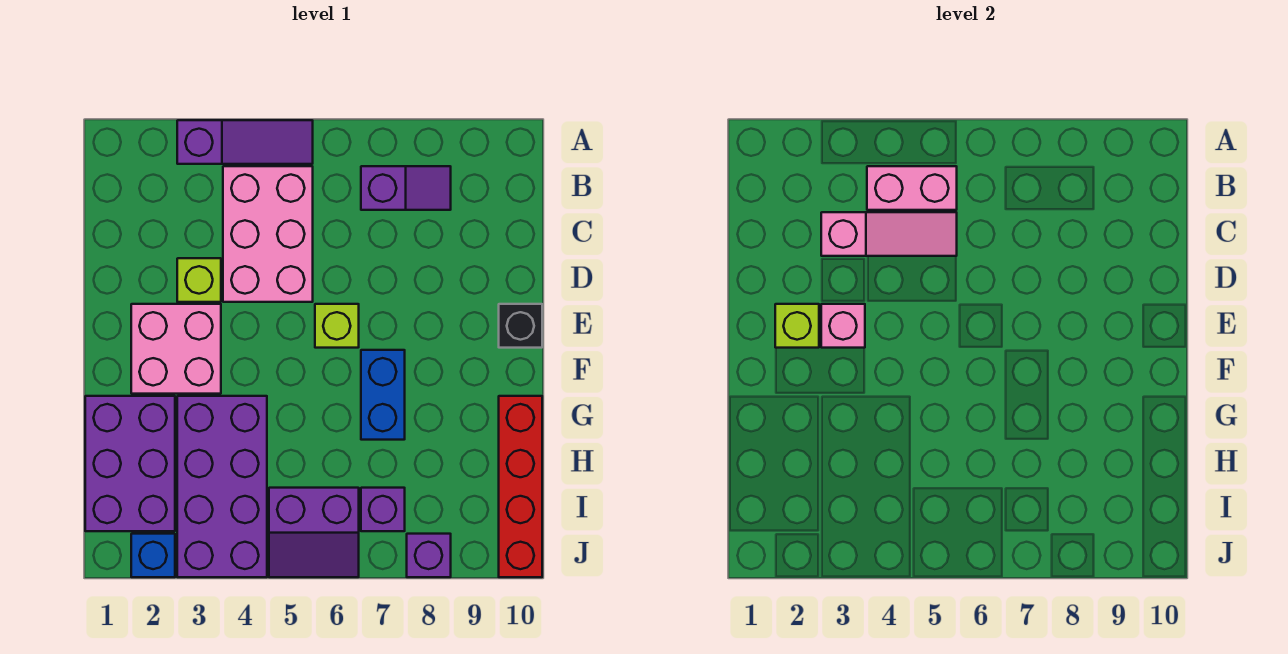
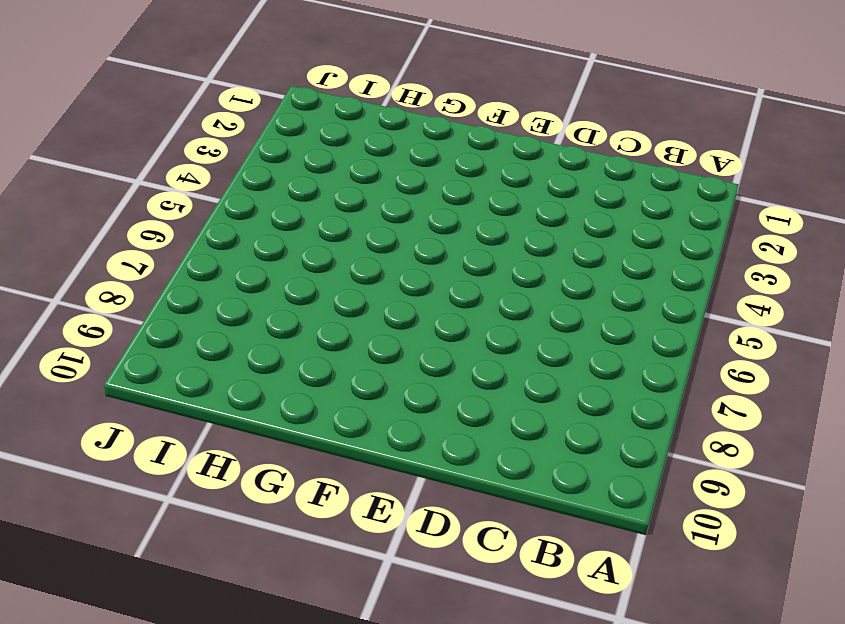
none -> purple slope A3:A5 level 1 top 3
none -> pink brick B4:D5 level 1
none -> purple slope B7:B8 level 1 top 7

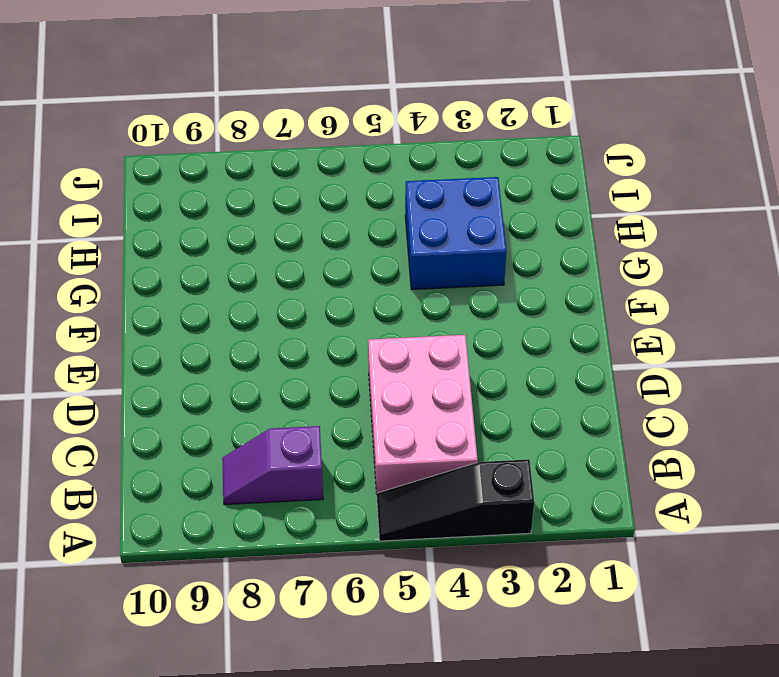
black slope A3:A5 level 1 top 3 -> purple slope A3:A5 level 1 top 3
blue brick G3:H4 level 1 -> purple brick G3:J4 level 1
none -> lime brick D3 level 1
none -> pink brick E2:F3 level 1
none -> lime brick E6 level 1

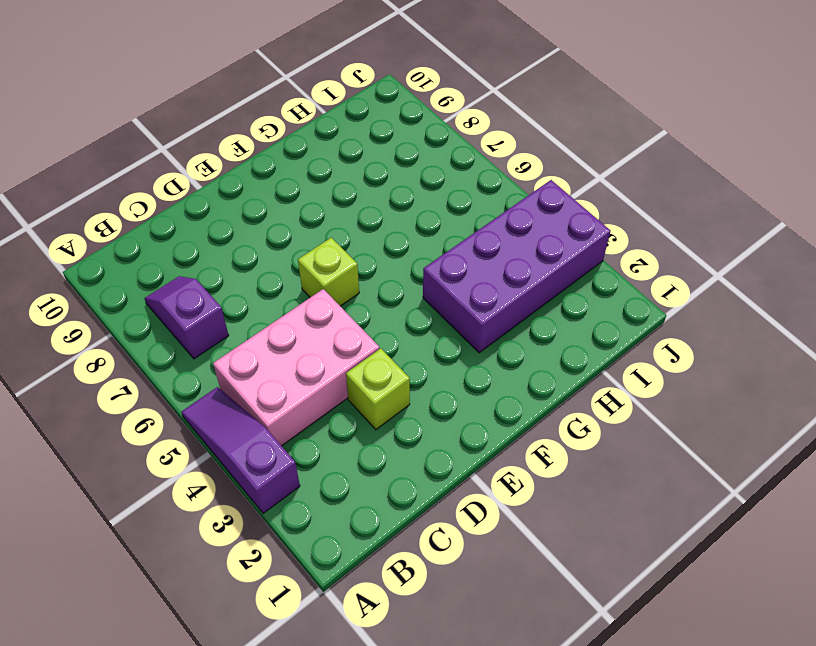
none -> pink brick E2:F3 level 1
none -> black brick E10 level 1
none -> blue brick F7:G7 level 1

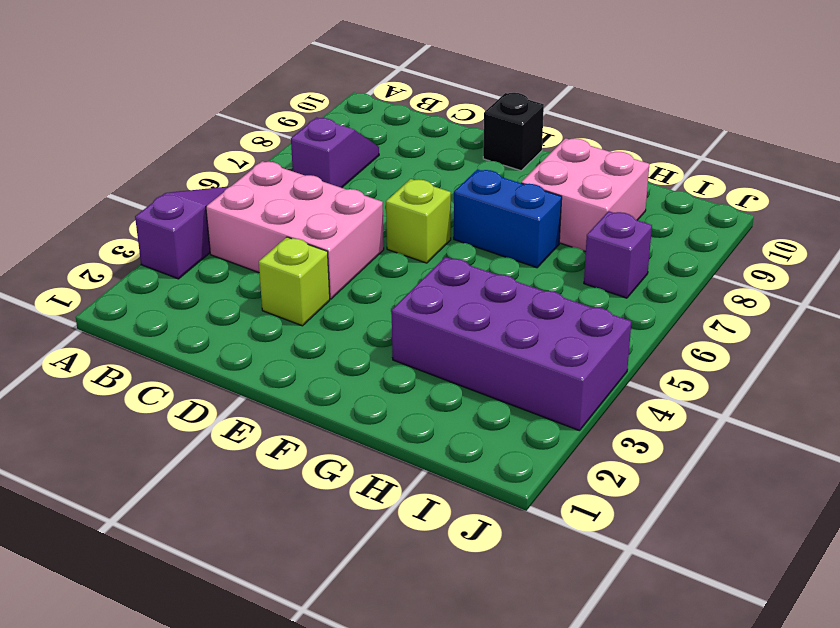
pink brick G8:H9 level 1 -> pink brick E2:F3 level 1
none -> purple brick G1:I2 level 1
none -> red brick G10:J10 level 1
none -> purple slope I5:J6 level 1 top I

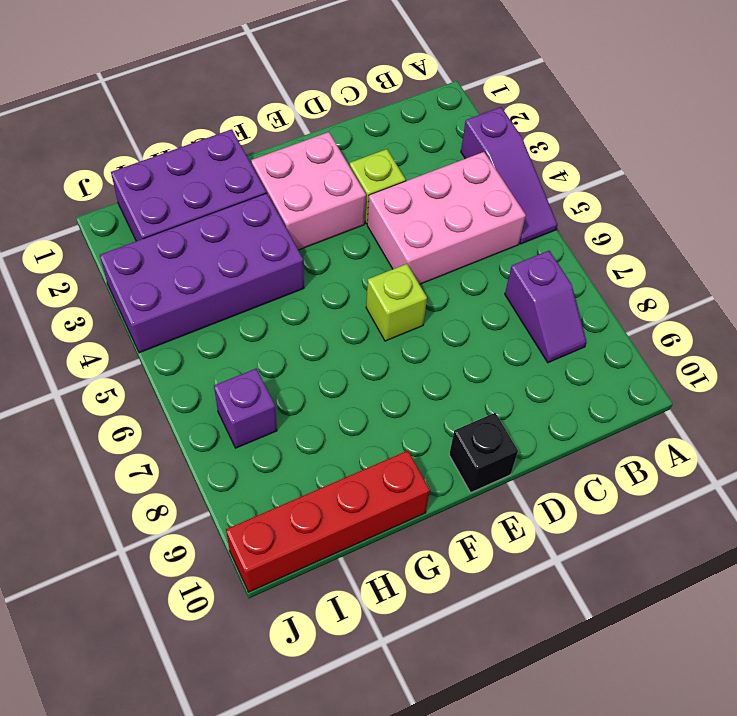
none -> blue brick F7:G7 level 1
none -> purple slope I5:J6 level 1 top I
none -> blue brick J2 level 1

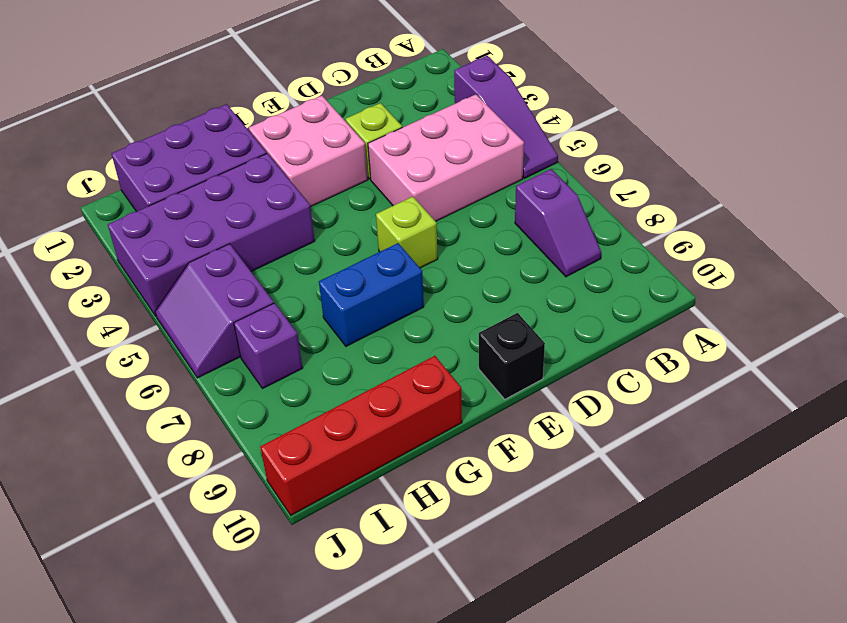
none -> blue brick J2 level 1
none -> purple brick J8 level 1
none -> pink brick B4:B5 level 2

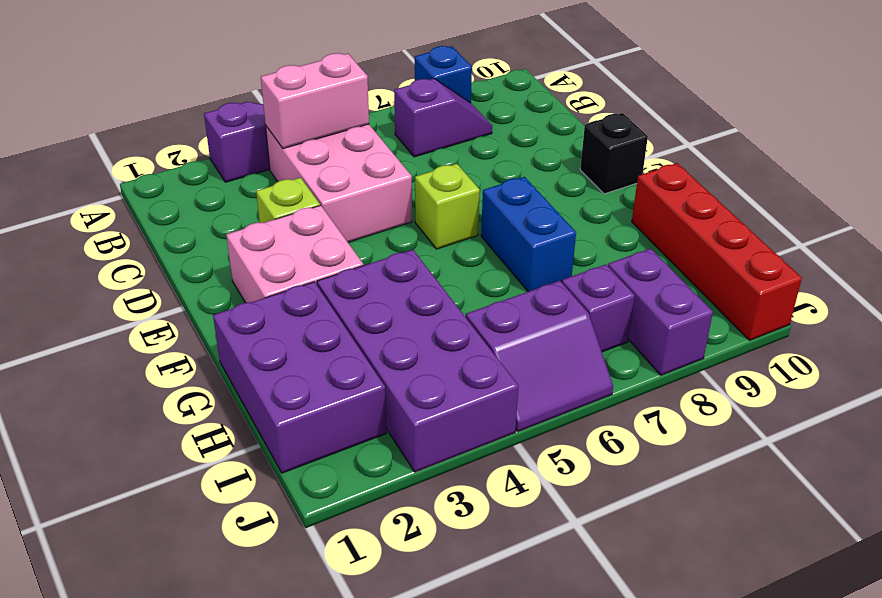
blue brick A8 level 1 -> blue brick J2 level 1
purple brick I8:J8 level 1 -> purple brick J8 level 1
none -> pink slope C3:C5 level 2 top 3
none -> lime brick E2 level 2
none -> pink brick E3 level 2

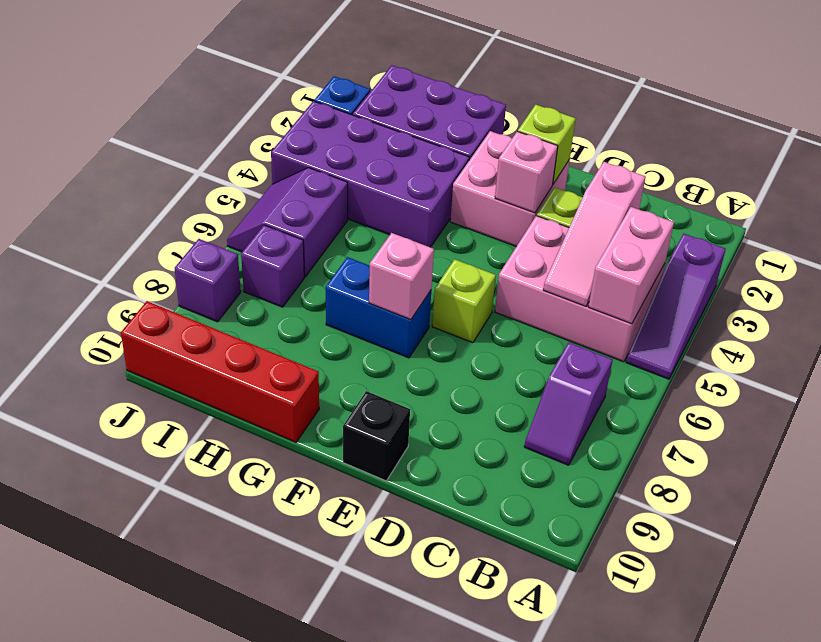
pink brick F7 level 2 -> none

